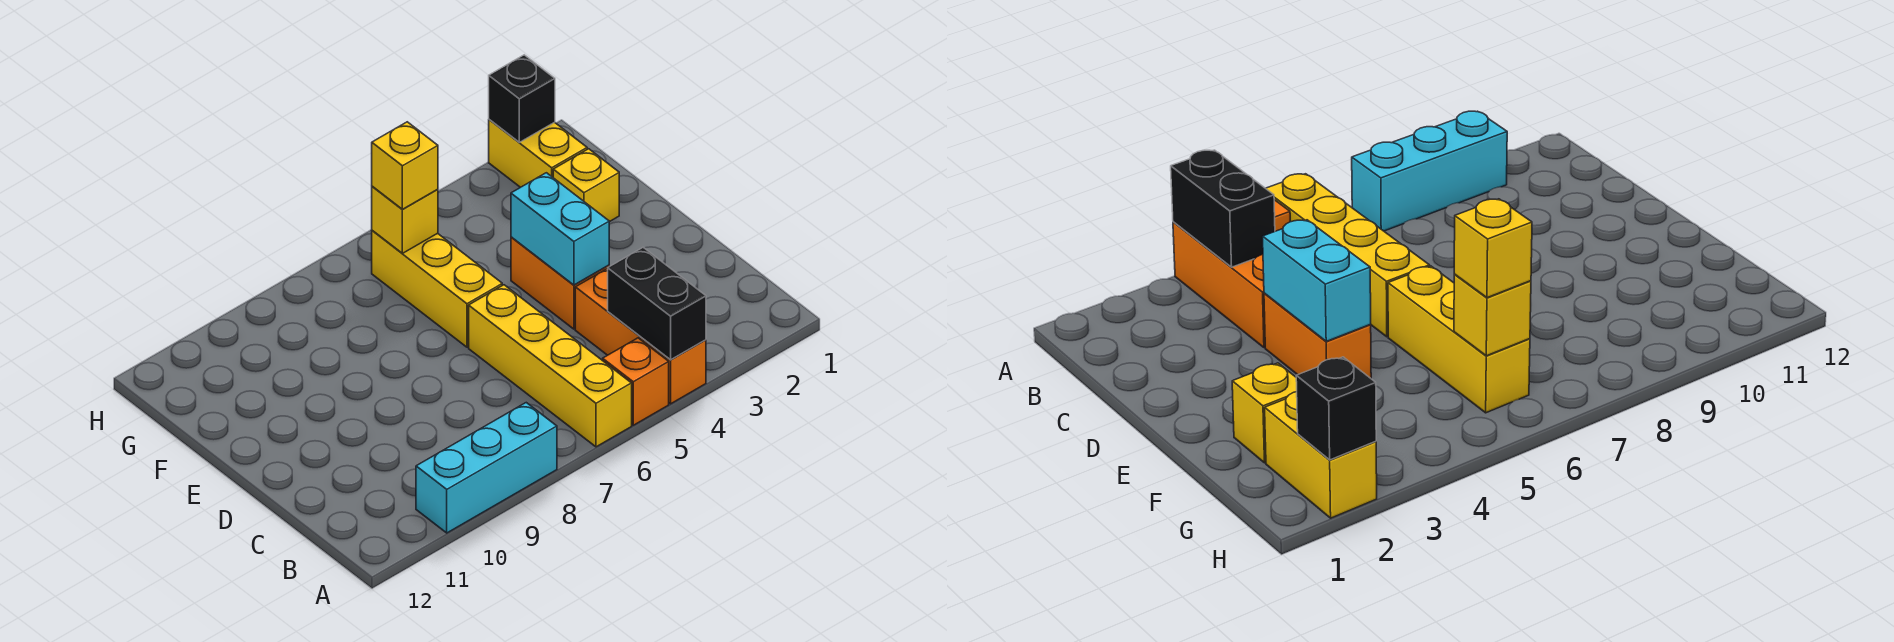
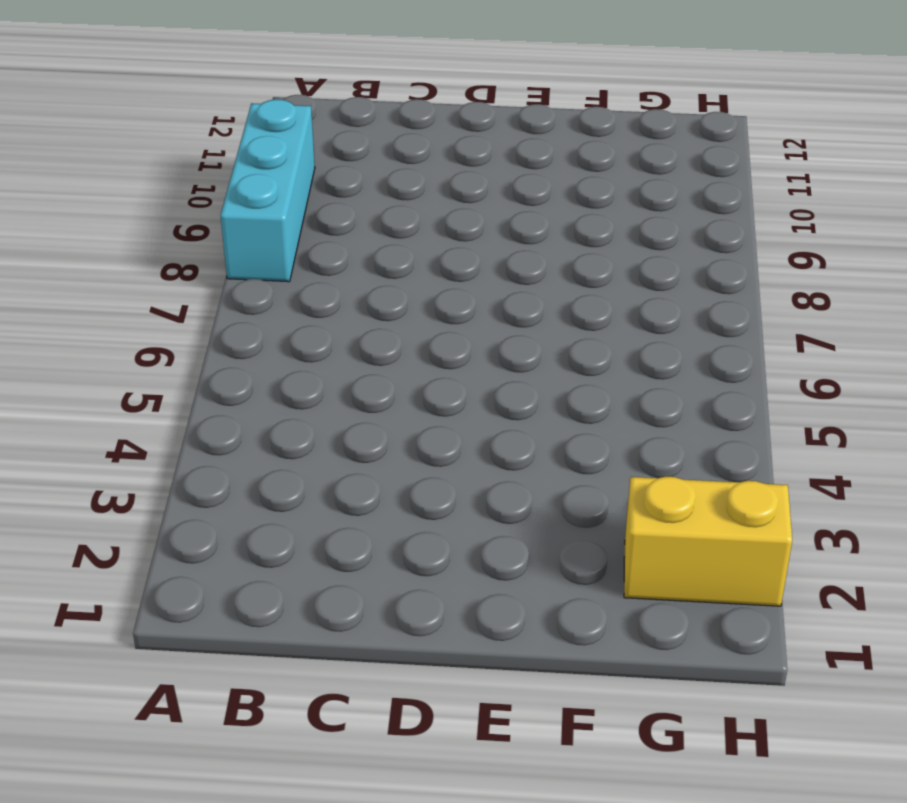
none -> orange brick A4:C4 level 1
none -> orange brick A5 level 1
none -> yellow brick A6:D6 level 1

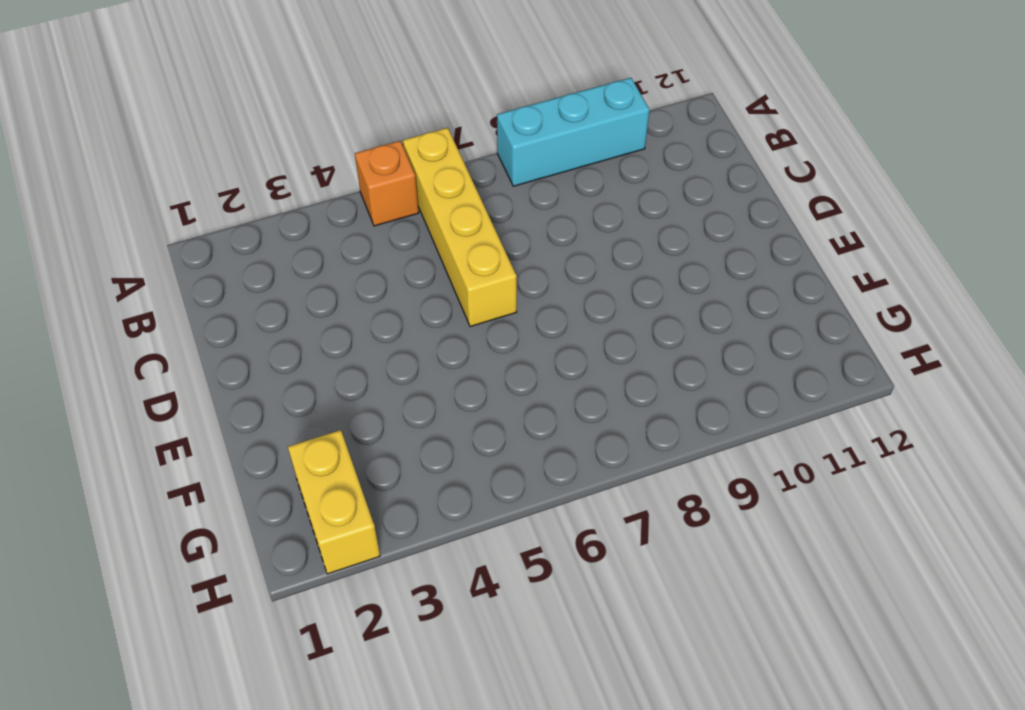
none -> orange brick A4:C4 level 1
none -> orange brick D4:E4 level 1
none -> yellow brick E6:G6 level 1

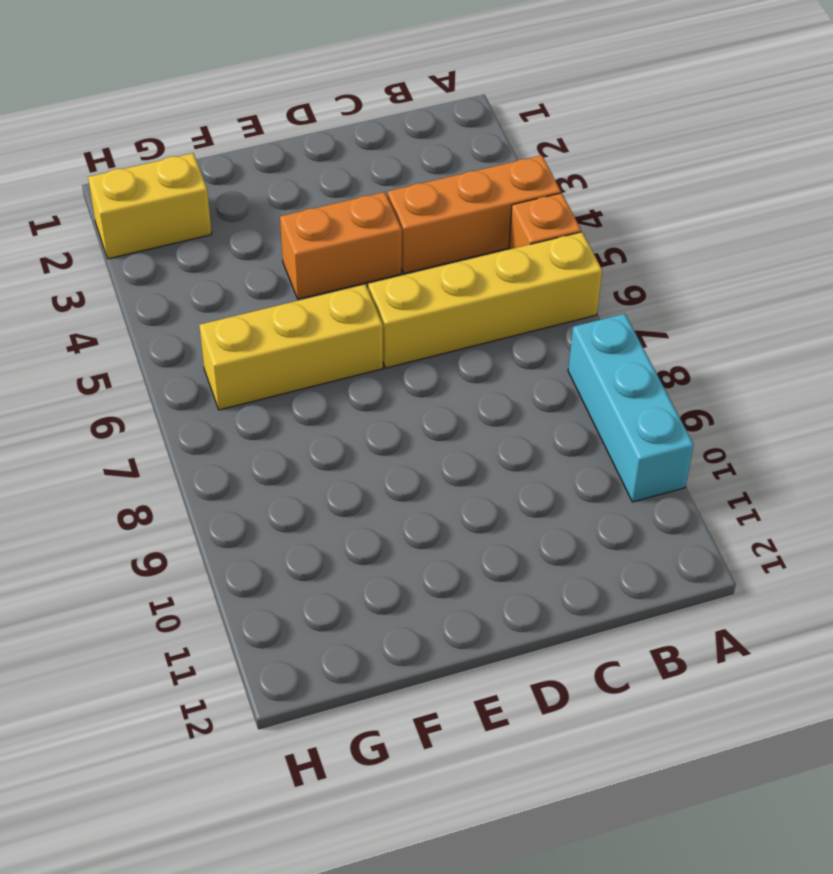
none -> yellow brick F2 level 1
none -> black brick A4:B4 level 2
none -> cyan brick D4:E4 level 2

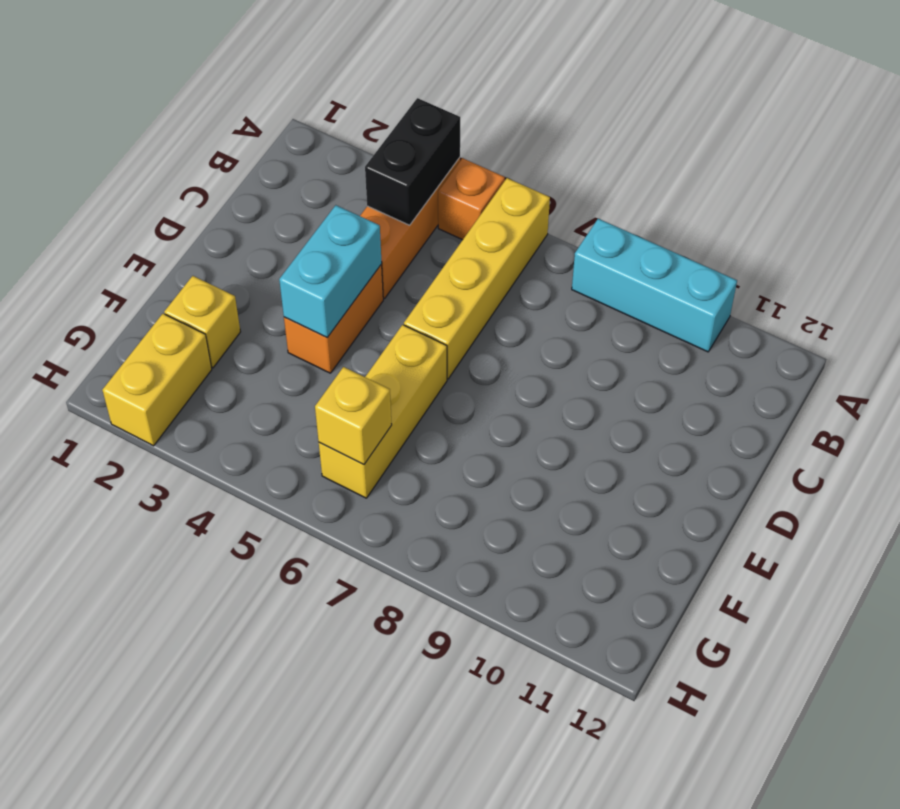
none -> black brick H2 level 2
none -> yellow brick G6 level 3

